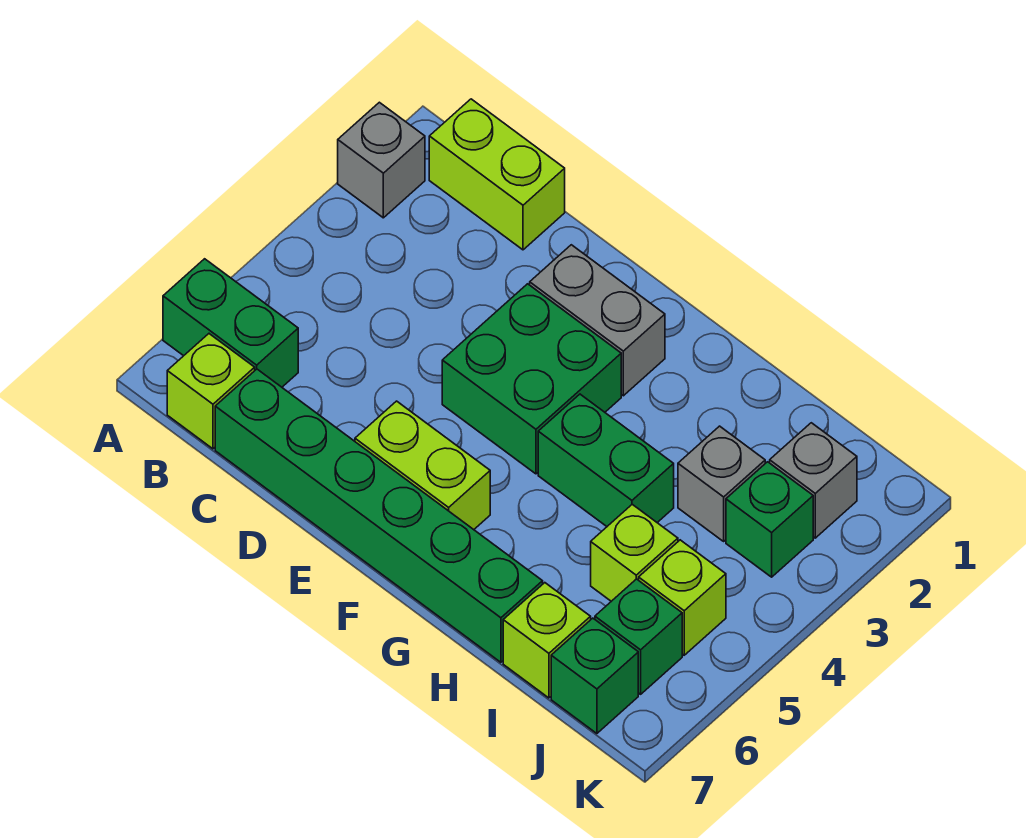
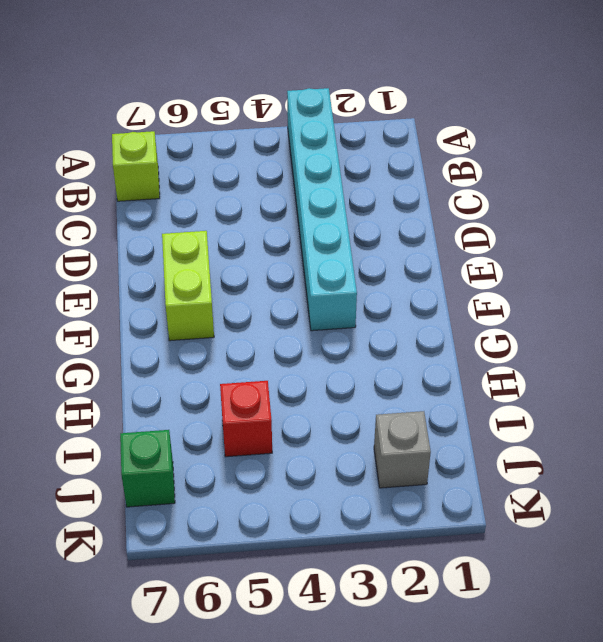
cyan brick A3:F3 level 1 -> green brick E3:F4 level 1
red brick I5 level 1 -> lime brick I5 level 1
none -> grey brick A2 level 1
none -> green brick A6:B6 level 1
none -> lime brick B1:C1 level 1

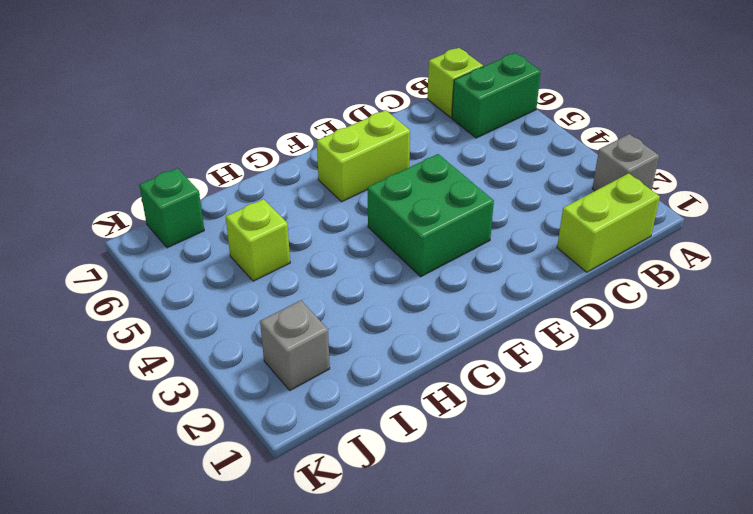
none -> green brick C7:H7 level 1
none -> grey brick E2:F2 level 1
none -> green brick G4:H4 level 1

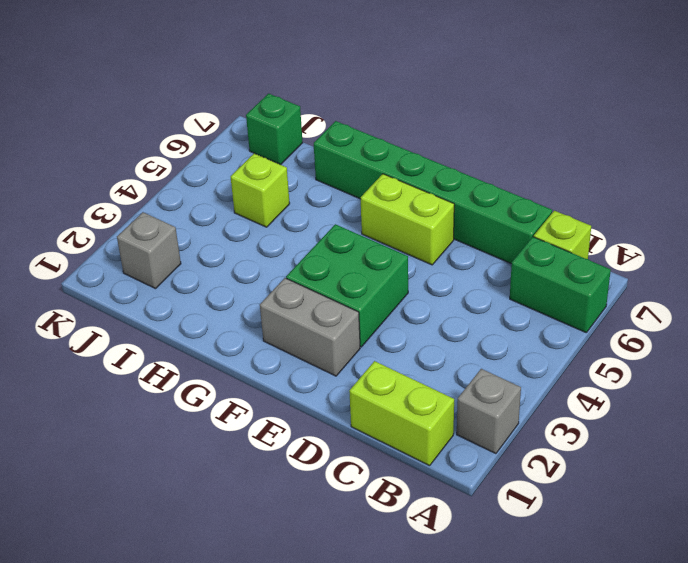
none -> green brick G4:H4 level 1
none -> grey brick I3 level 1
none -> lime brick I7 level 1

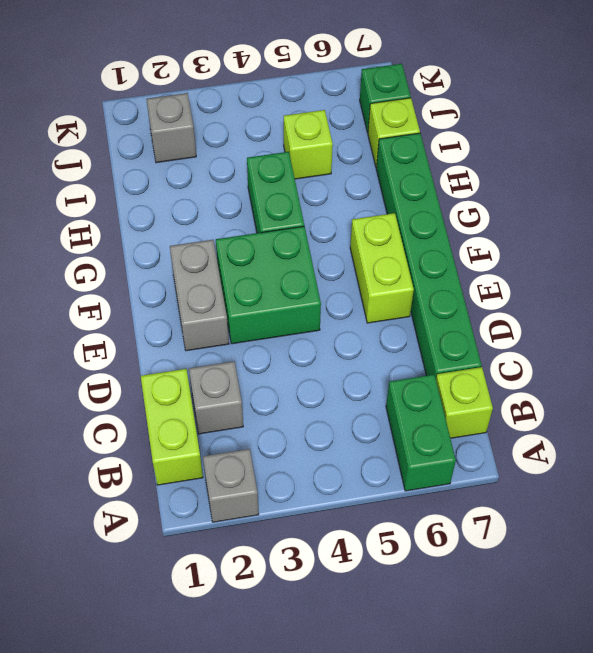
grey brick C2 level 1 -> grey brick I3 level 1
none -> green brick J3 level 1
none -> lime brick J5 level 1
none -> green brick J6 level 1

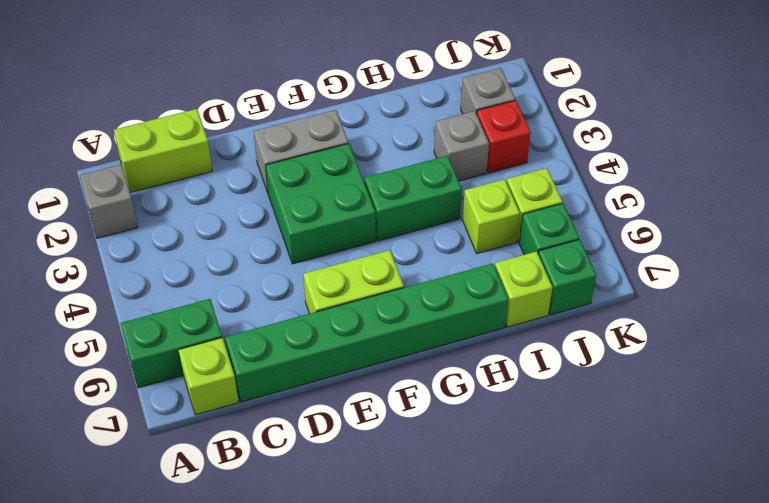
red brick J3 level 1 -> green brick J3 level 1

